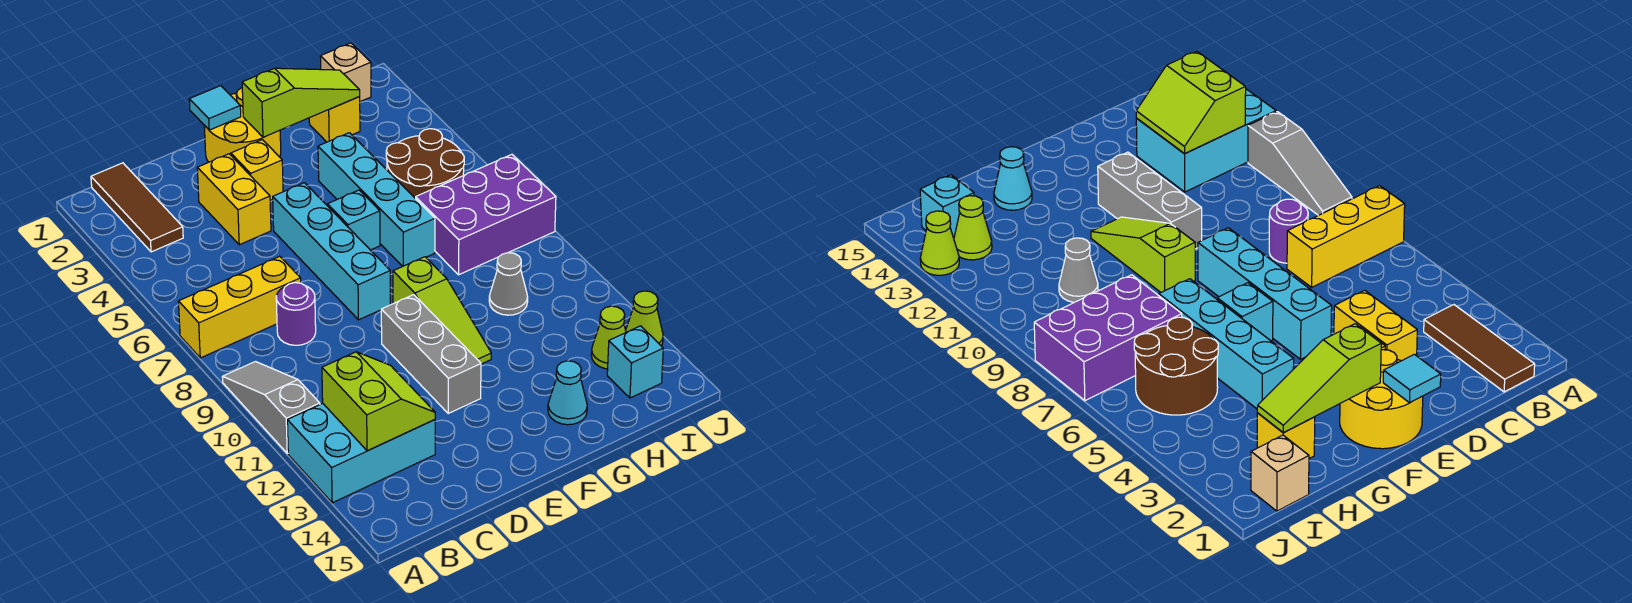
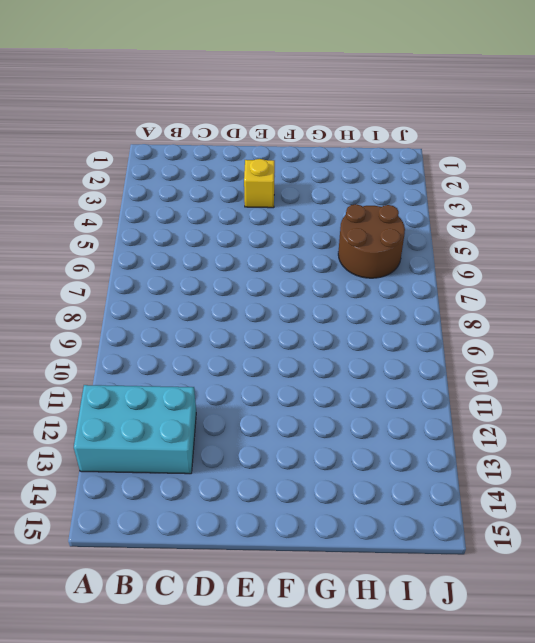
none -> yellow brick A7:C7 level 1
none -> grey slope A9:A11 level 1 top 11
none -> brown tile B1:B3 level 1

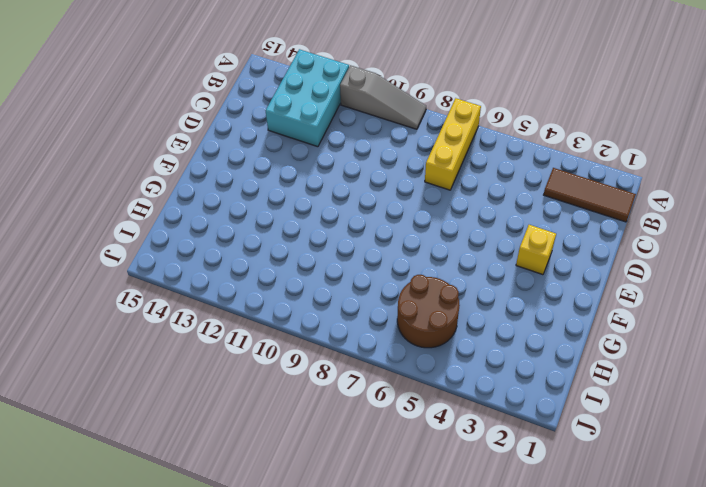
none -> purple round brick C8 level 1
none -> yellow brick D3:D4 level 1
none -> yellow round brick E1:F2 level 1

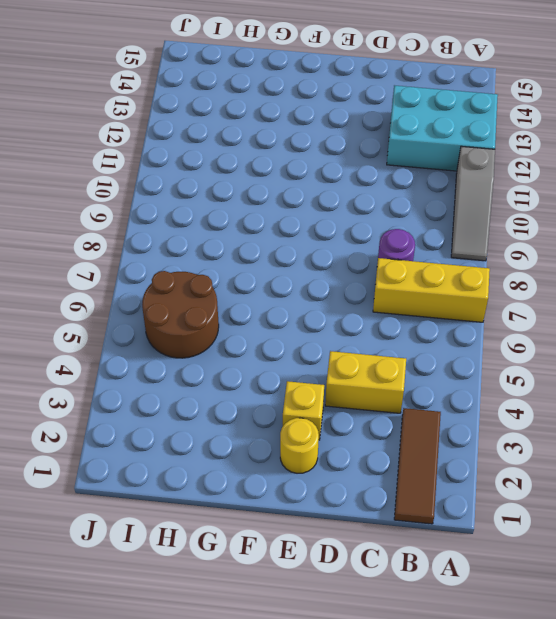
yellow brick C4:D4 level 1 -> yellow brick D3:D4 level 1
yellow round brick E2 level 1 -> yellow round brick E1:F2 level 1
none -> cyan brick E5:E8 level 1
none -> grey brick E10:E12 level 1
none -> cyan brick F6 level 1

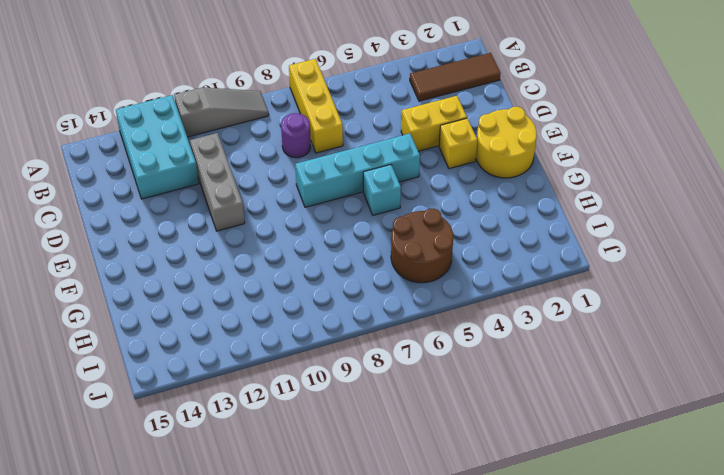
grey brick C11:E11 level 1 -> grey brick E10:E12 level 1
none -> lime slope F9:F11 level 1 top 9
none -> cyan brick G4:G7 level 1
none -> cyan cone G14 level 1

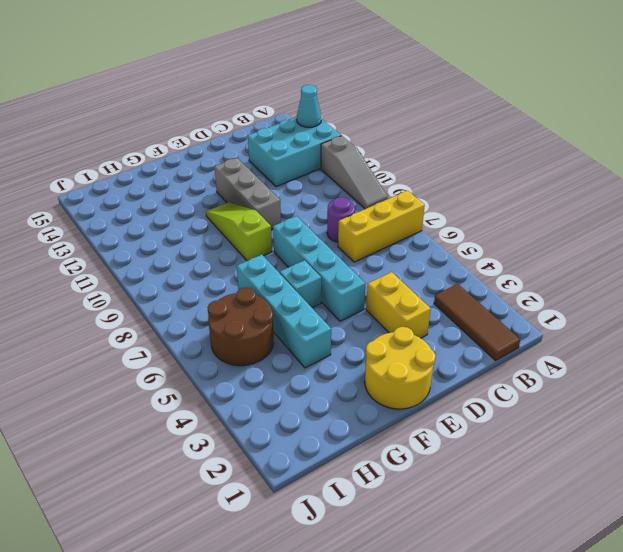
cyan cone A13 level 2 -> cyan cone G14 level 1
none -> yellow brick E3 level 1
none -> yellow brick H2 level 1
none -> purple brick H7:J8 level 1

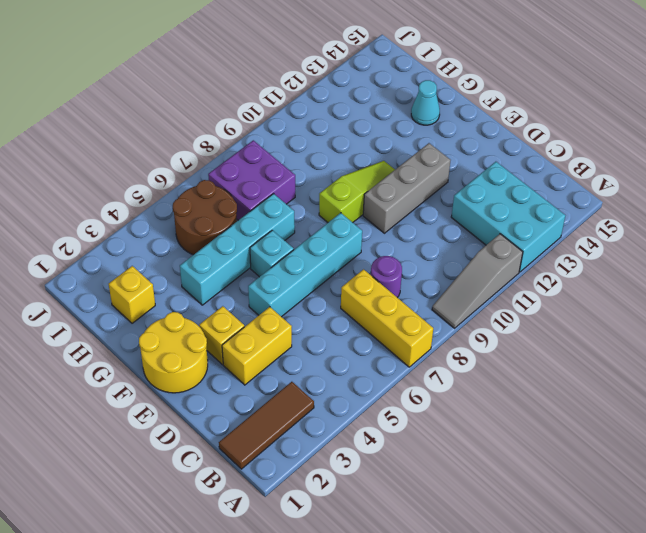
purple brick H7:I8 level 1 -> purple brick H7:J8 level 1
none -> grey cone H10 level 1
none -> tan brick I1 level 1
none -> lime cone I13 level 1

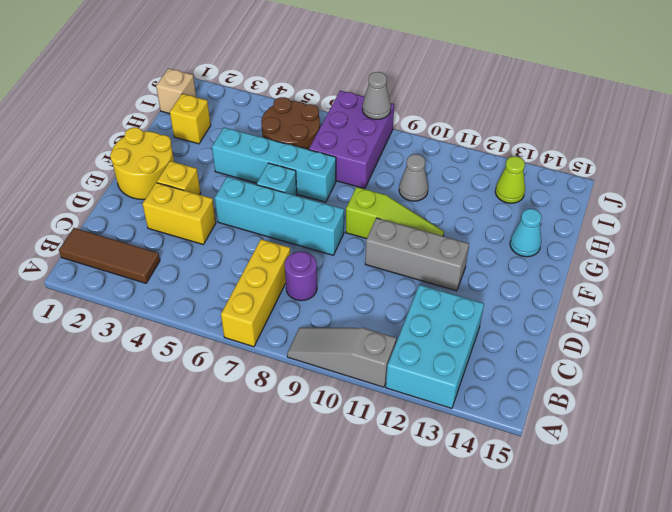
grey cone J8 level 2 -> none
none -> cyan brick I14 level 1
none -> lime cone J13 level 1
none -> lime slope B12:C13 level 2 top B

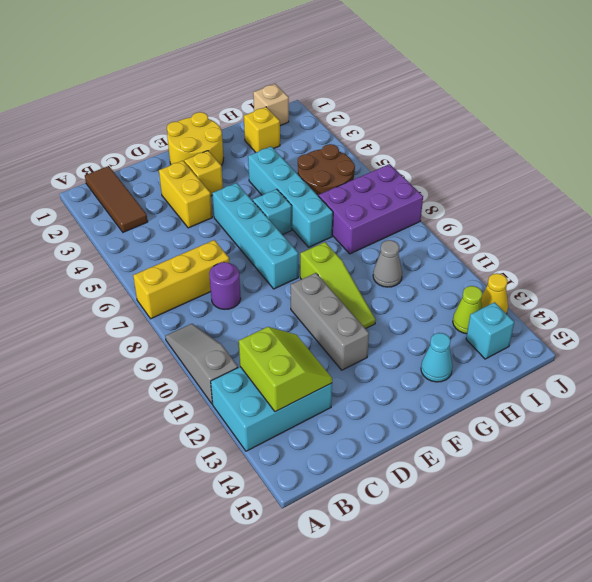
yellow cone J13 level 1 -> lime cone J13 level 1
none -> cyan tile E1 level 2
none -> lime slope F2:H2 level 2 top F

